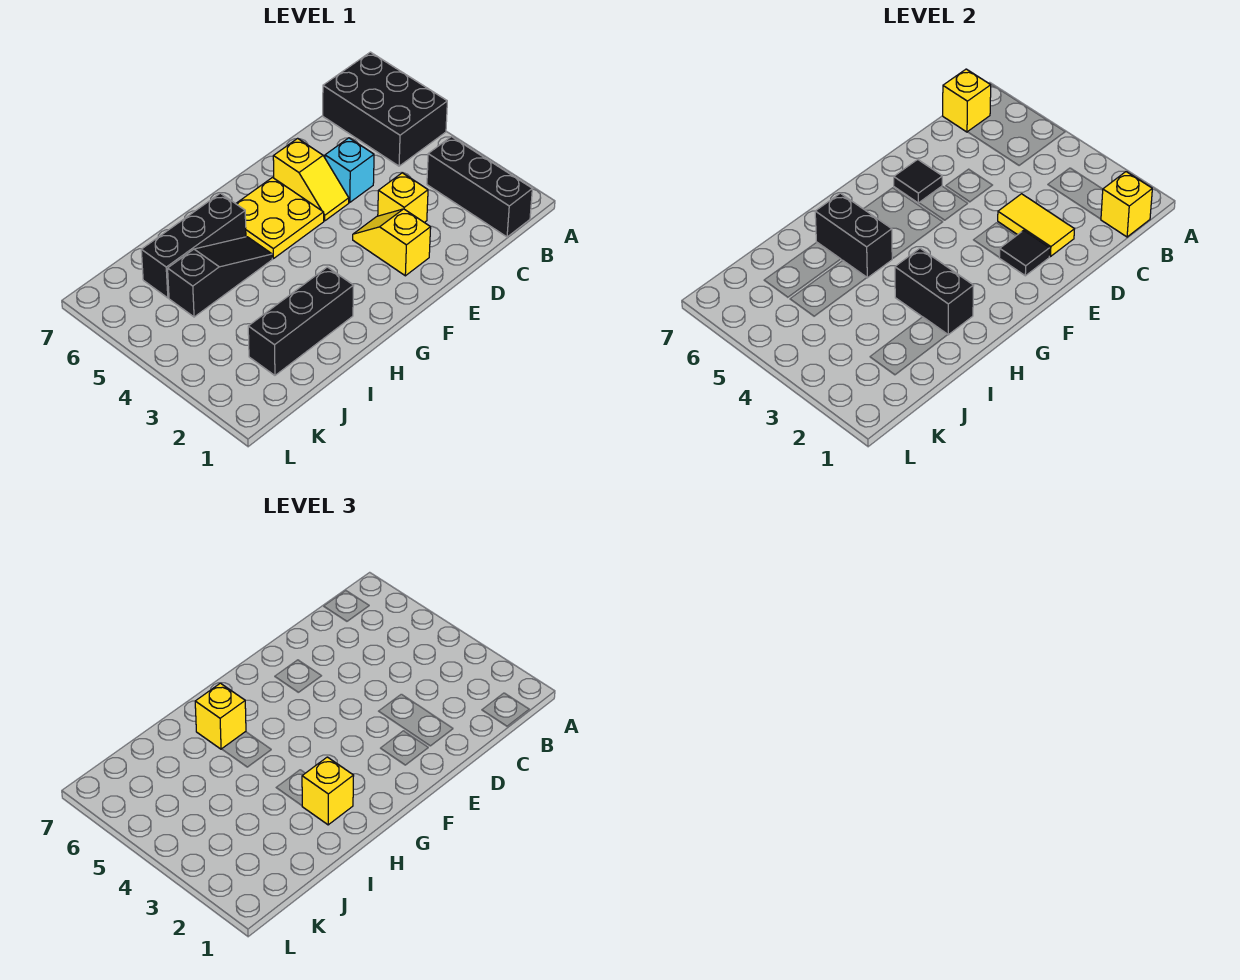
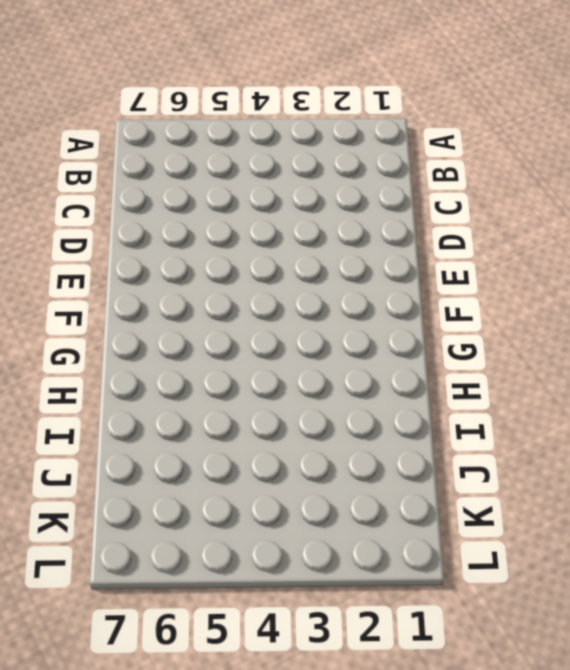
none -> black brick A5:B7 level 1
none -> black brick B1:B3 level 1
none -> yellow brick D3 level 1

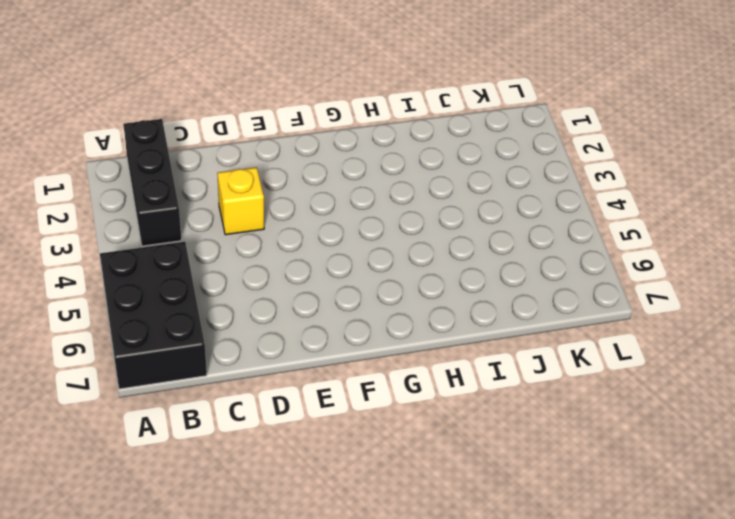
none -> cyan brick D5 level 1
none -> yellow slope E2:E3 level 1 top 2
none -> yellow slope E5:E6 level 1 top 6

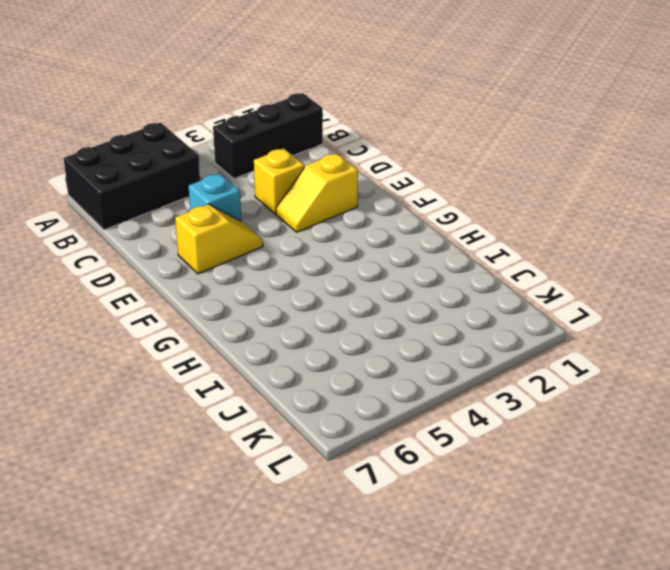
none -> yellow plate F5:G6 level 1
none -> black brick H2:J2 level 1
none -> black slope H5:J5 level 1 top J

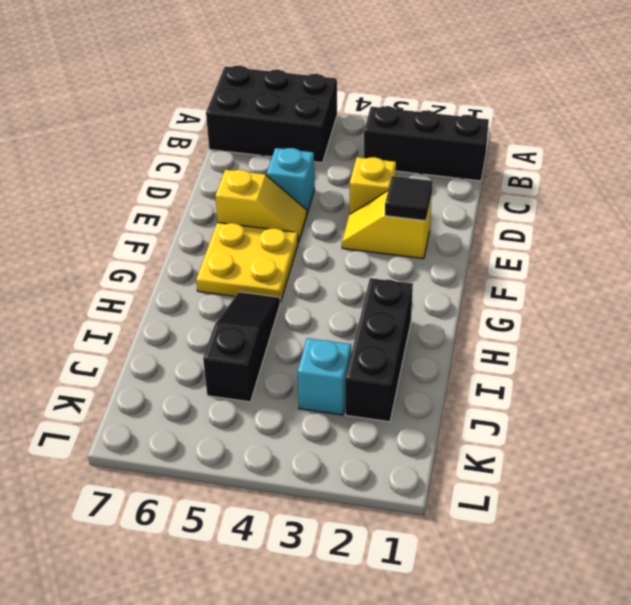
cyan brick J3 level 1 -> none
none -> black brick H6:J6 level 1
none -> yellow brick B1 level 2
none -> yellow brick B7 level 2

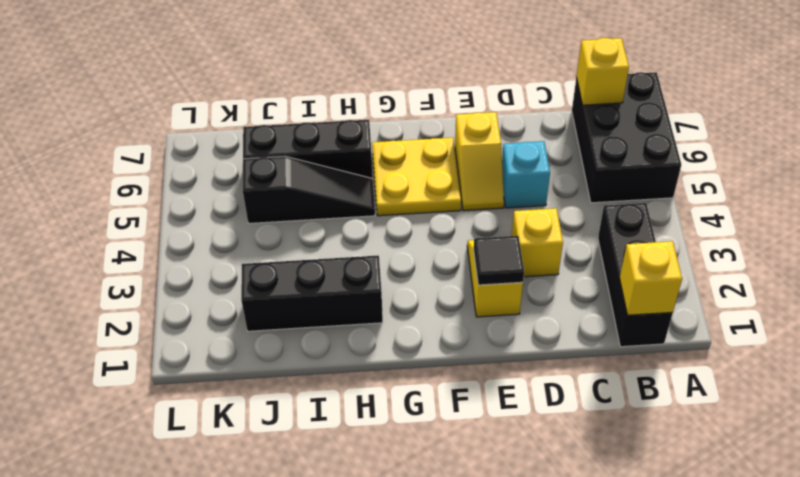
none -> yellow tile D2:D3 level 2
none -> black tile E6 level 2
none -> black brick H2:H3 level 2

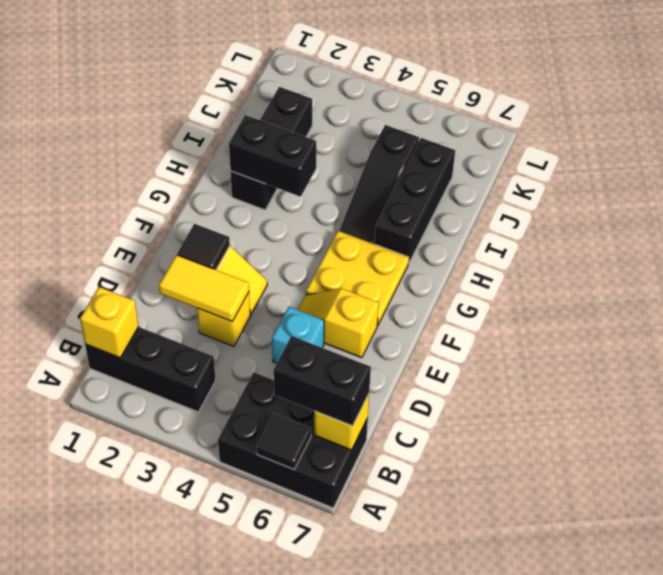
black tile A6 level 2 -> black tile E6 level 2
black brick B6:B7 level 3 -> black brick H5:H6 level 2
none -> yellow brick H2 level 3
none -> yellow brick H6 level 3

